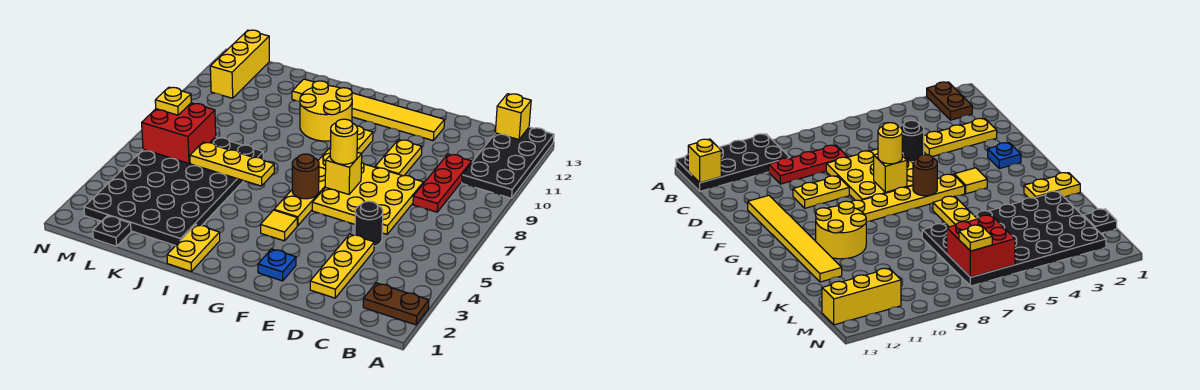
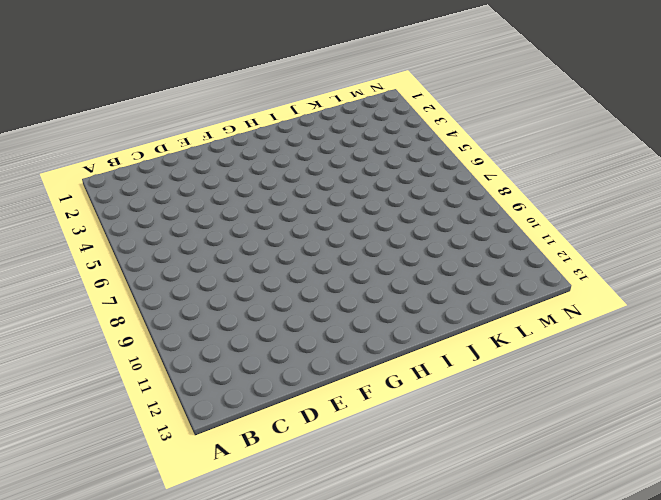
none -> brown plate A2:B2 level 1
none -> black plate A10:B13 level 1
none -> red plate C8:C10 level 1

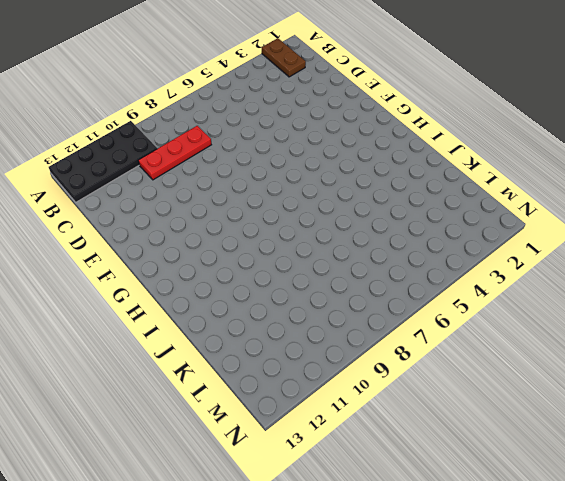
none -> yellow plate D2:D4 level 1
none -> black round brick D5 level 1
none -> yellow plate D6:F8 level 1

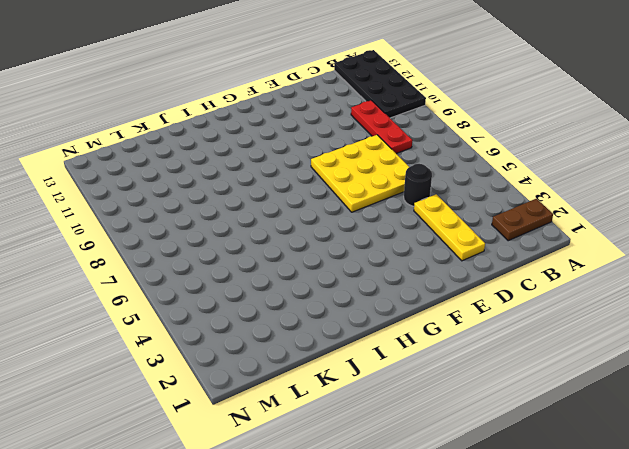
none -> yellow plate E9:E10 level 1
none -> yellow tile E12:J12 level 1
none -> blue plate F2 level 1

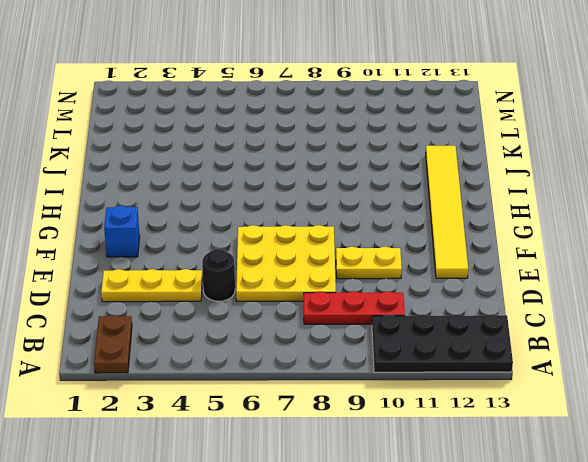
blue brick F2 level 1 -> blue plate F2 level 1
none -> yellow tile G4 level 1
none -> yellow plate G5:G10 level 1
none -> yellow round brick H10:I11 level 1

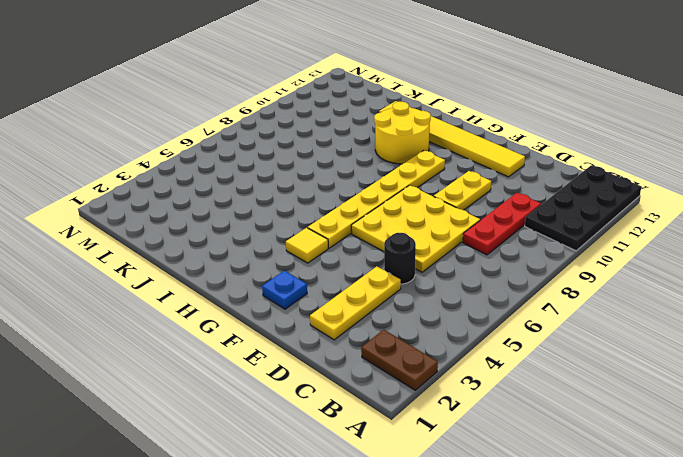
none -> yellow plate I1:I2 level 1
none -> black plate J2:M7 level 1
none -> black plate L1 level 1

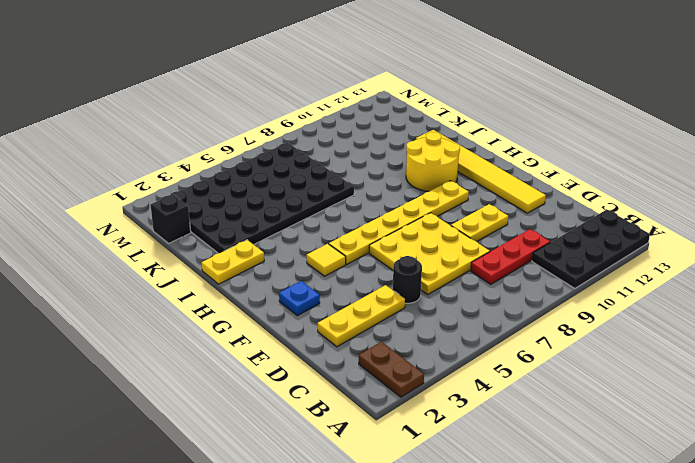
black brick L1 level 1 -> black plate L1 level 1
none -> yellow brick M11:M13 level 1
none -> yellow brick B13 level 2
none -> yellow brick F7 level 2

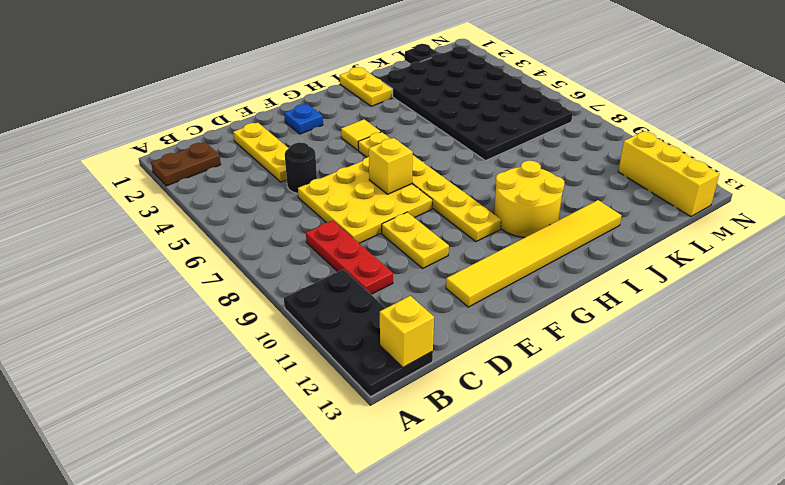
none -> brown round brick G6 level 2
none -> yellow plate I6:K6 level 2
none -> red brick L6:M7 level 2

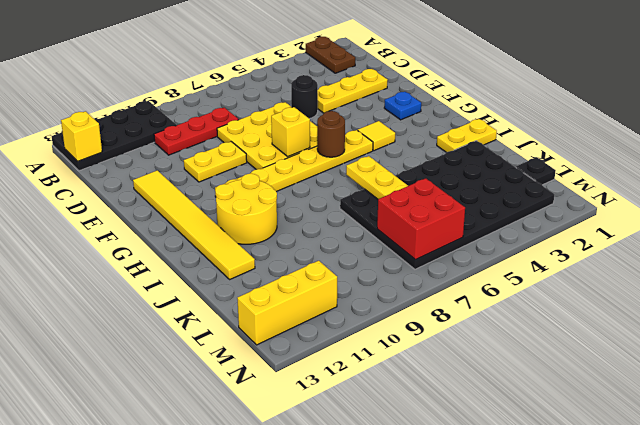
none -> yellow round brick F7 level 3
none -> yellow plate M7 level 3

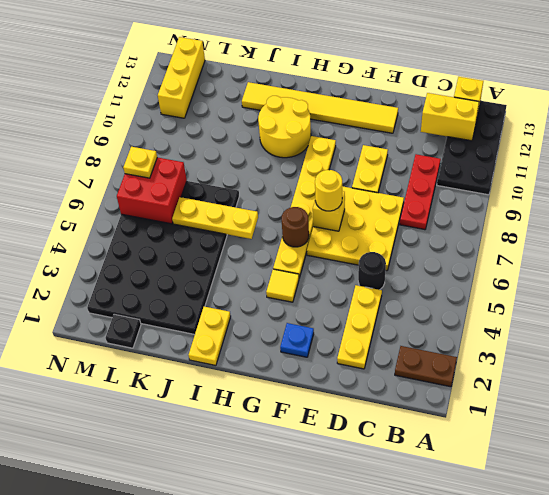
yellow brick B12:C12 level 2 -> none

